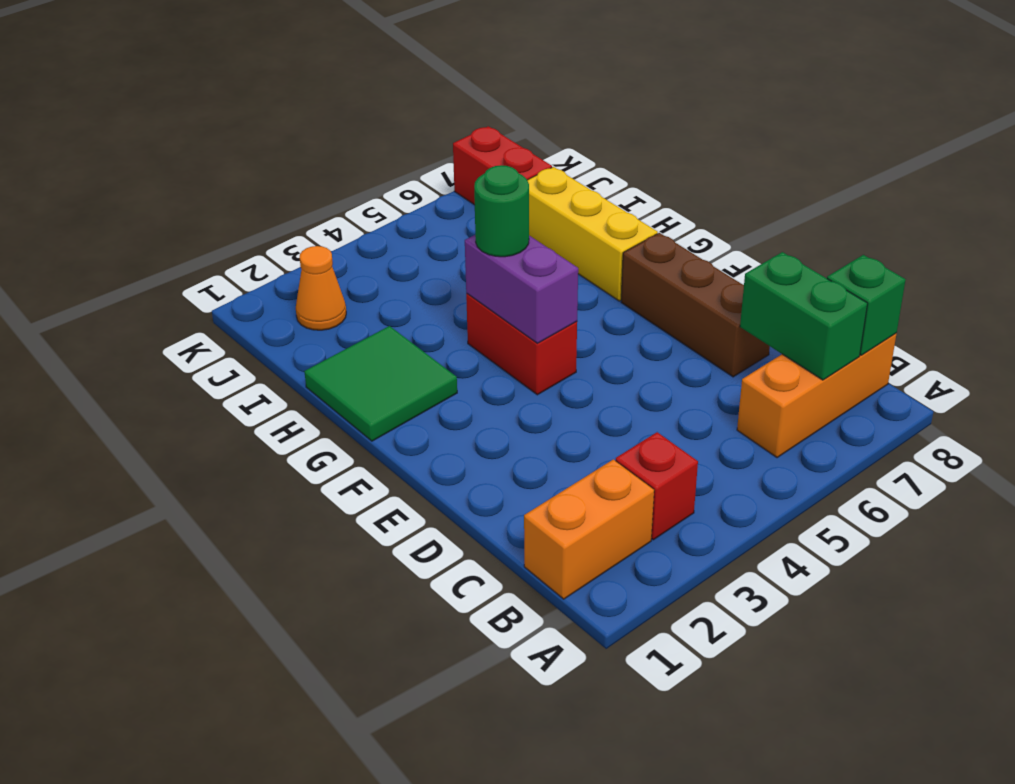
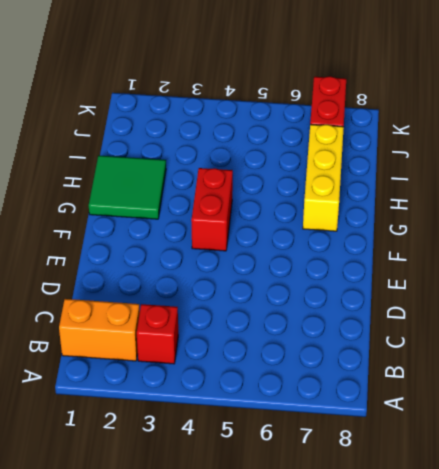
none -> orange brick B6:B8 level 1
none -> brown brick D7:F7 level 1
none -> orange cone J2 level 1

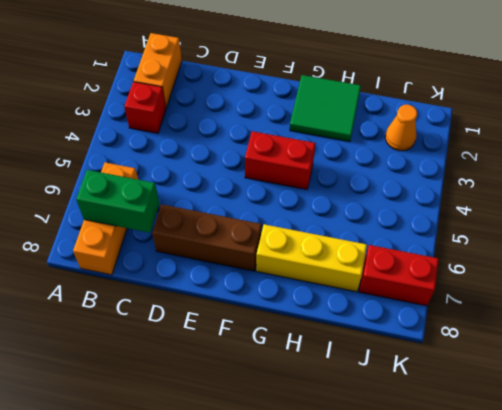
none -> green brick B8 level 2
none -> purple brick F4:G4 level 2
none -> green round brick G4 level 3

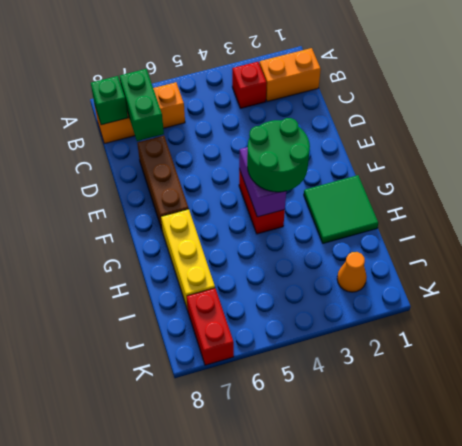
green round brick F3:G4 level 3 -> green round brick G4 level 3

